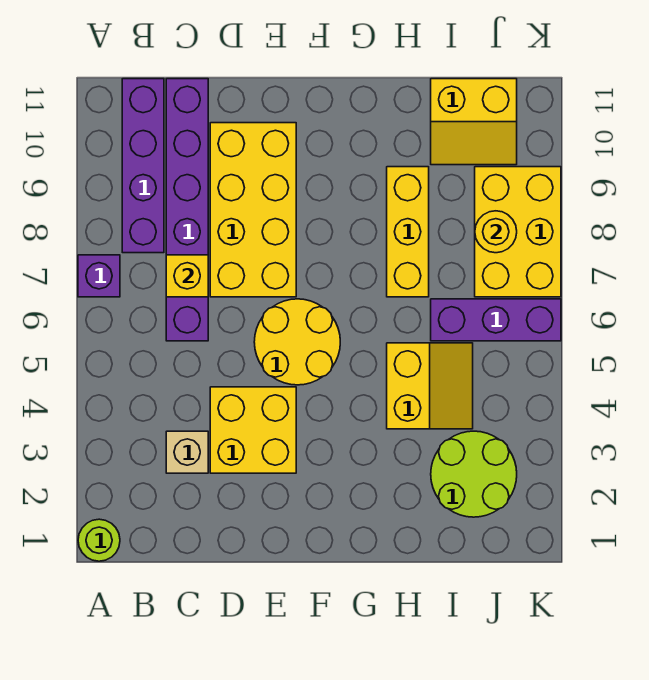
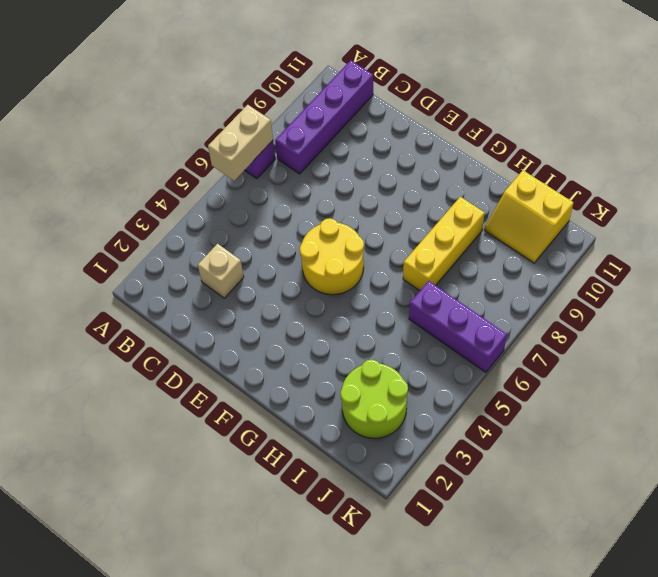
tan brick A6:A7 level 2 -> none
none -> lime round brick A1 level 1
none -> purple brick C6:C11 level 1
none -> yellow brick D3:E4 level 1

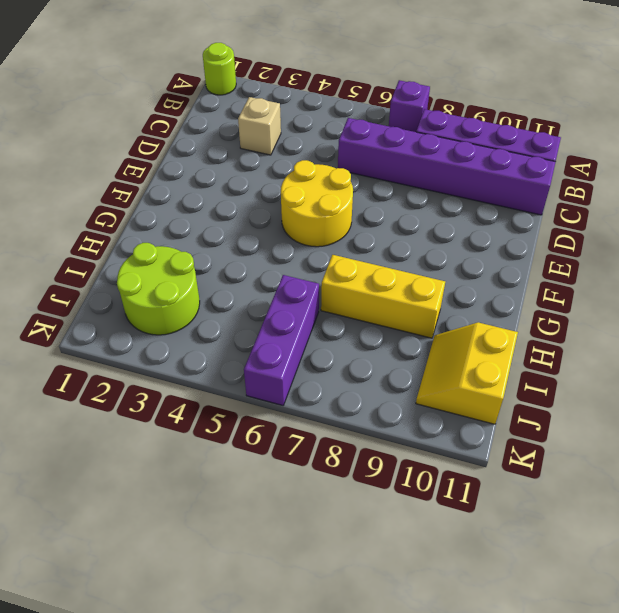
none -> yellow brick D3:E4 level 1
none -> yellow brick D7:E10 level 1
none -> yellow slope H4:I5 level 1 top H

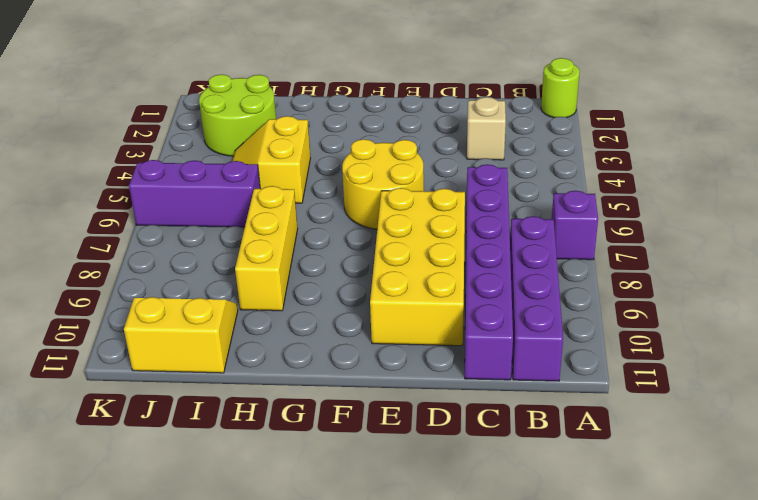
none -> yellow brick D3:E4 level 1
none -> yellow brick J7:K9 level 1
none -> yellow brick C7 level 2

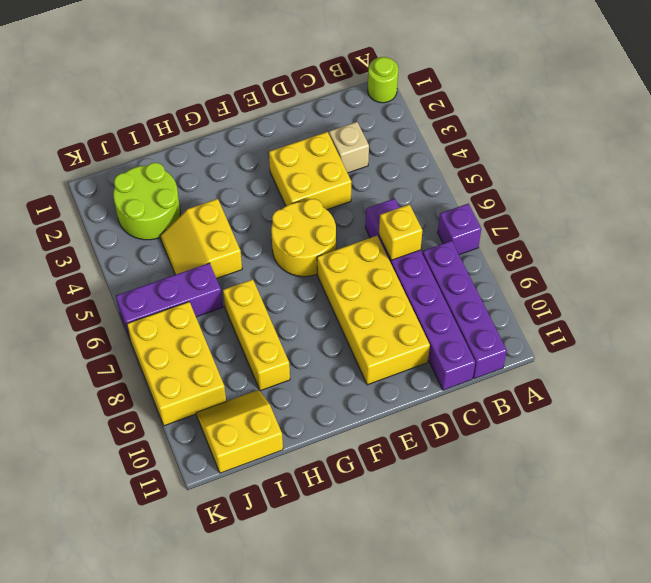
none -> yellow round brick J8 level 2

